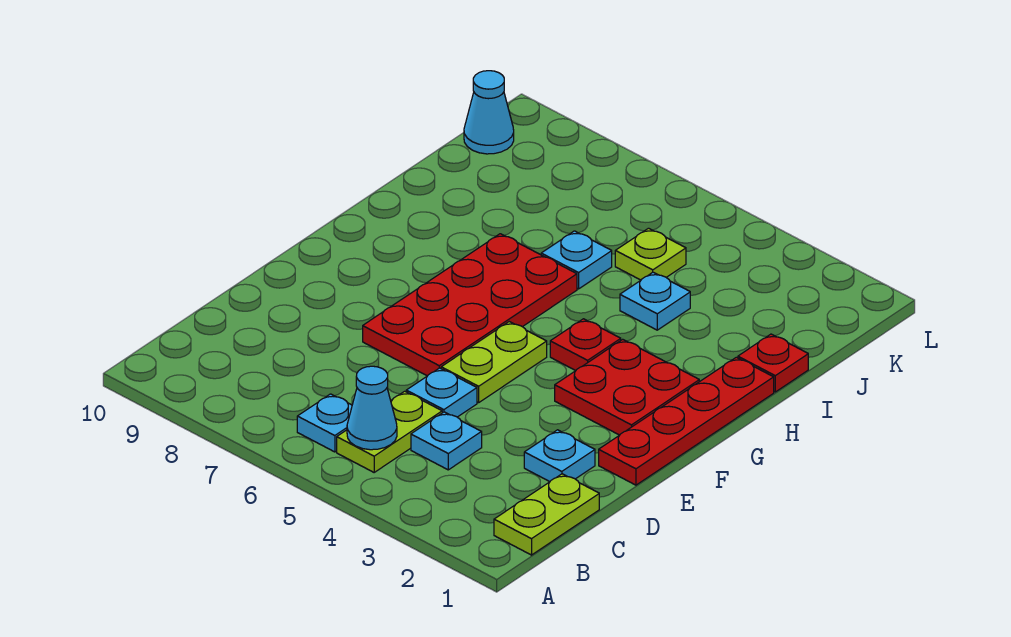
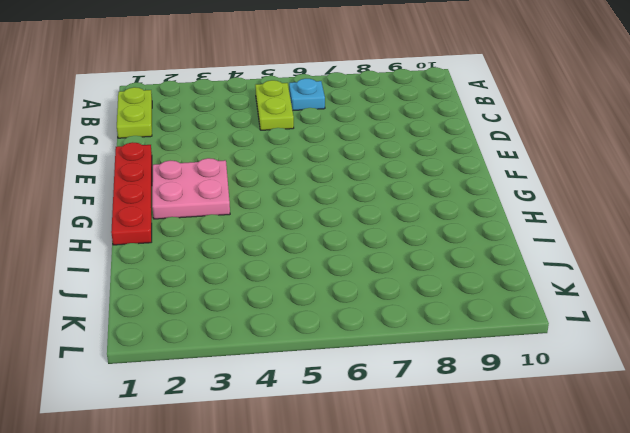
pink plate F2:G3 level 1 -> red plate F2:G3 level 1
none -> cyan plate C4 level 1
none -> cyan plate D2 level 1
none -> cyan plate D5 level 1

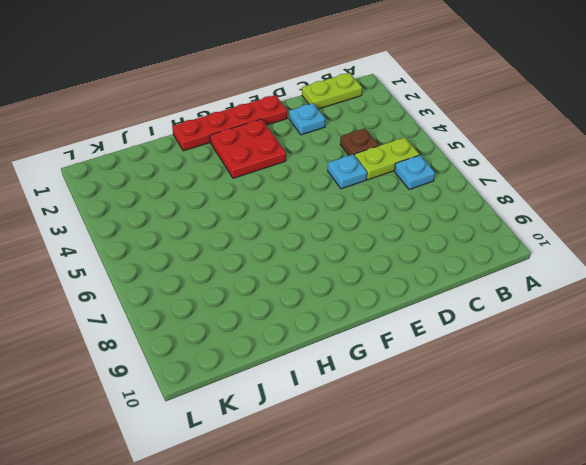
brown plate C4 level 1 -> cyan plate C4 level 1
none -> lime plate E5:F5 level 1
none -> red plate E6:H7 level 1
none -> red plate G4 level 1

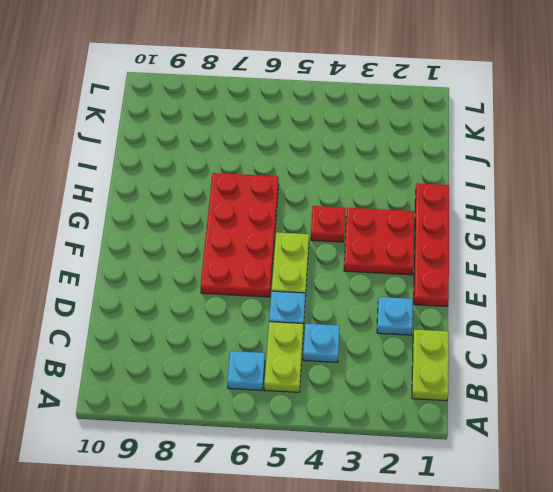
none -> red plate I1 level 1
none -> cyan plate I4 level 1
none -> cyan plate I6 level 1

